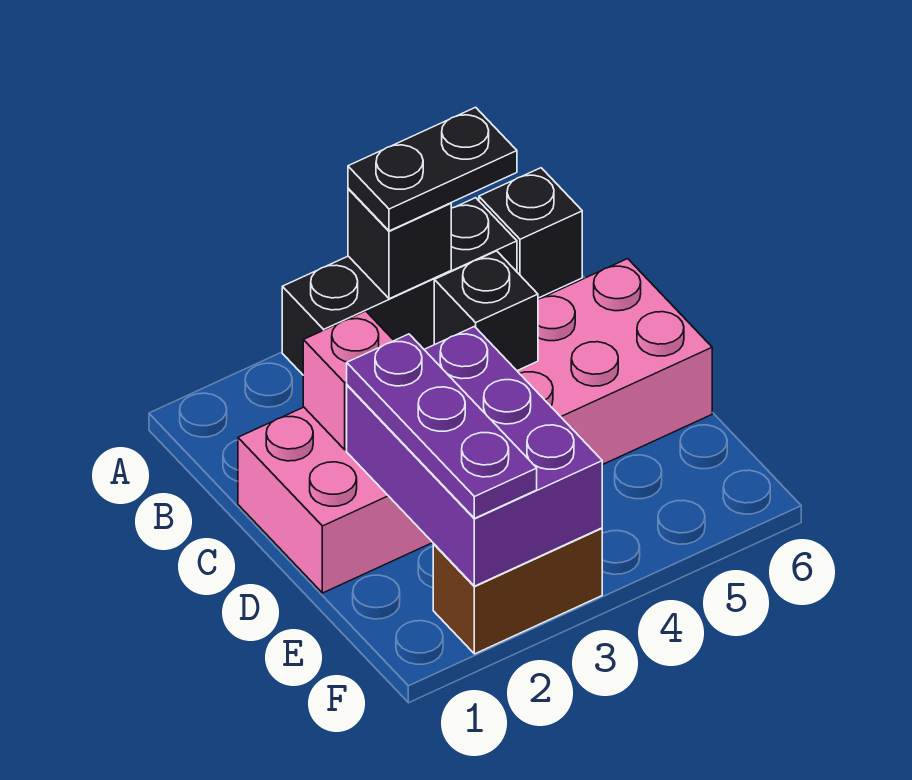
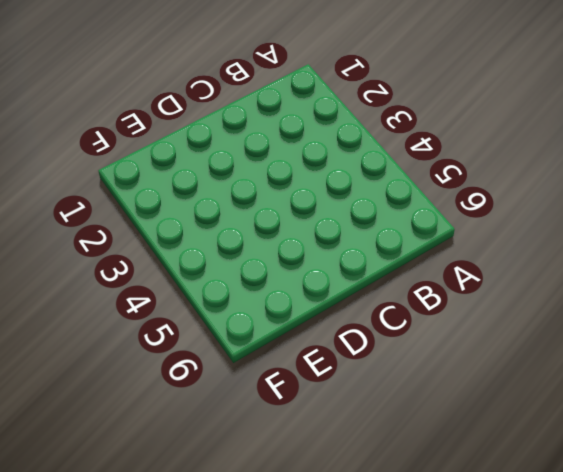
none -> black brick A3:A5 level 1
none -> black brick A6 level 1

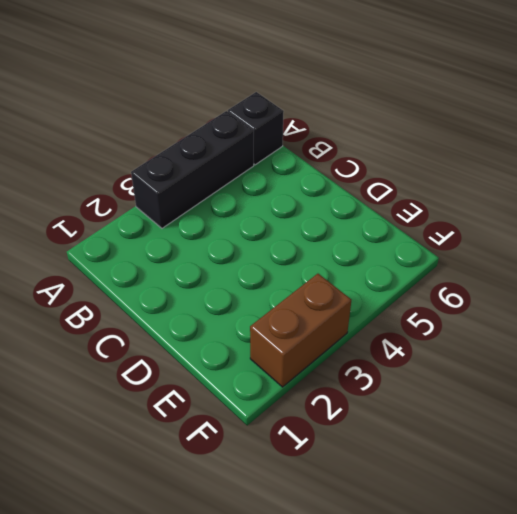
none -> pink brick C1:D6 level 1
none -> black brick A4 level 2

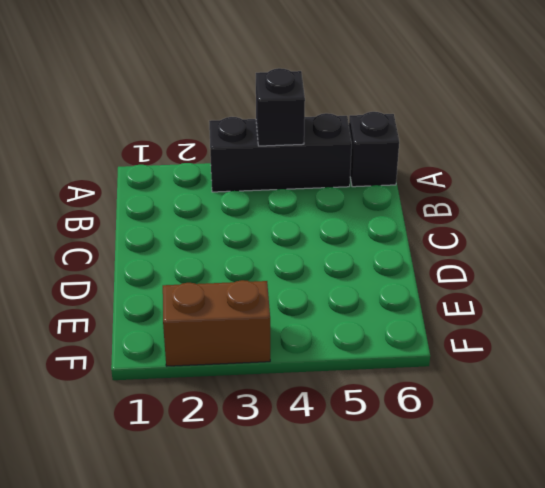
none -> pink brick C1:D6 level 1
none -> pink brick C2 level 2

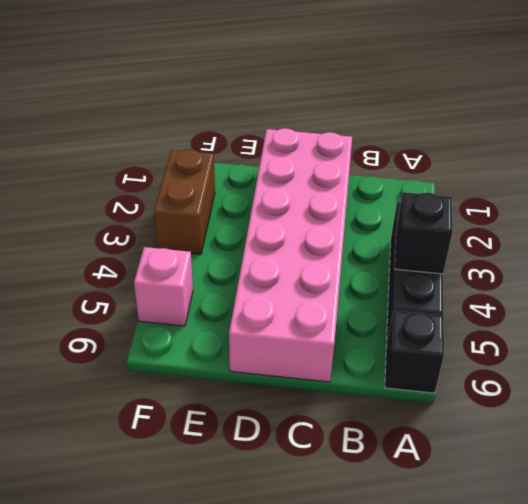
pink brick F5 level 1 -> pink brick C2 level 2
none -> black brick C4 level 2
none -> purple brick D2:F3 level 2

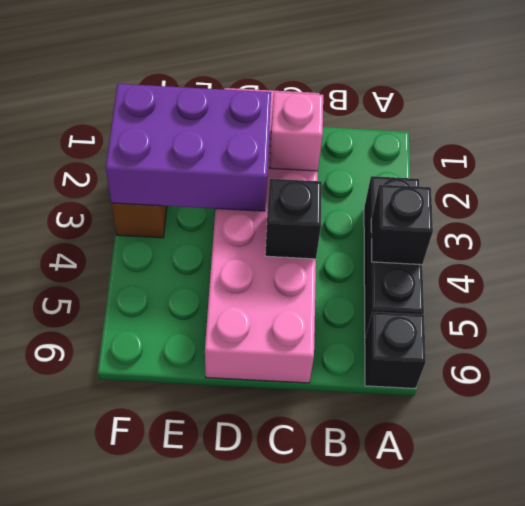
none -> black plate A4:A5 level 3
none -> purple plate D2:F2 level 3

